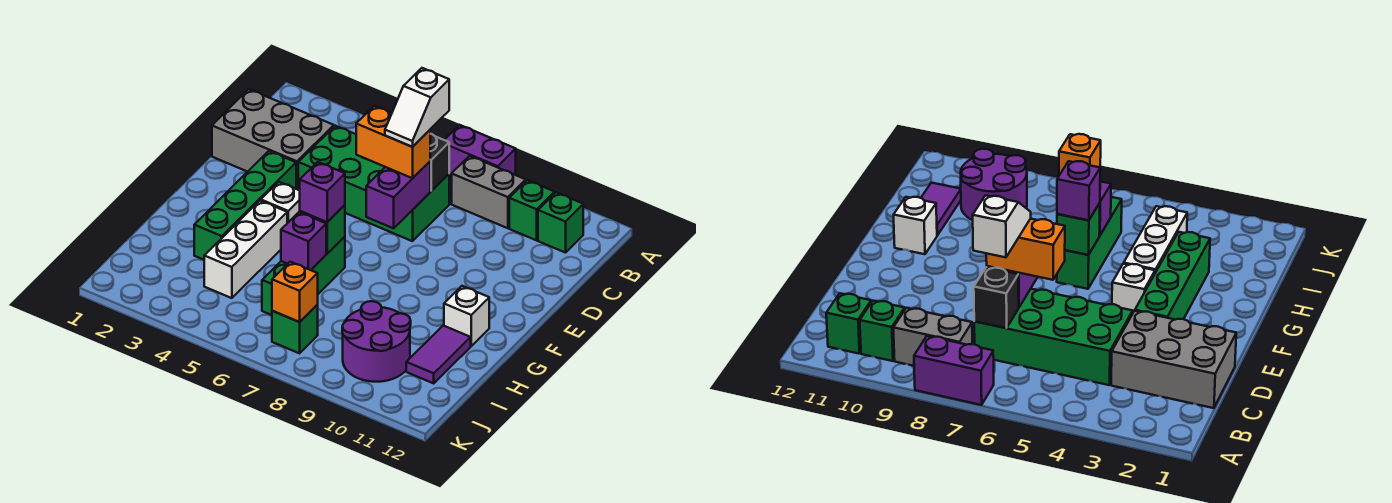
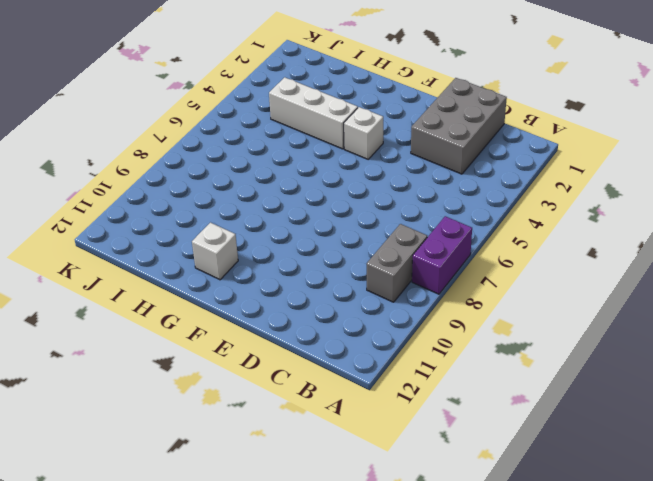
none -> green brick B10 level 1
none -> green brick B11 level 1
none -> green brick C4:D7 level 1

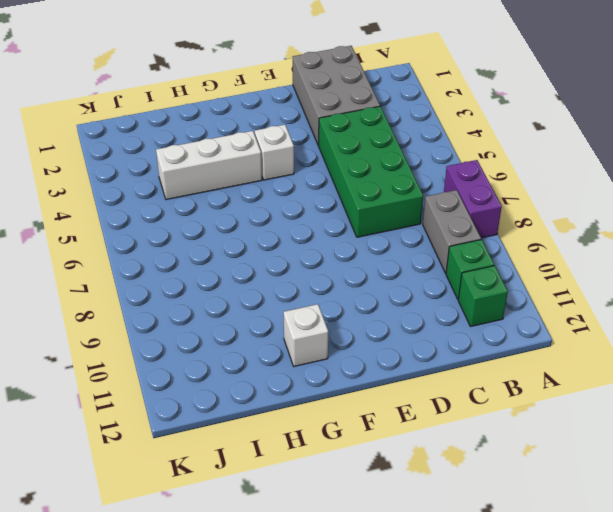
none -> green brick E3:H3 level 1
none -> green brick G6:I6 level 1
none -> purple tile H11:I11 level 1

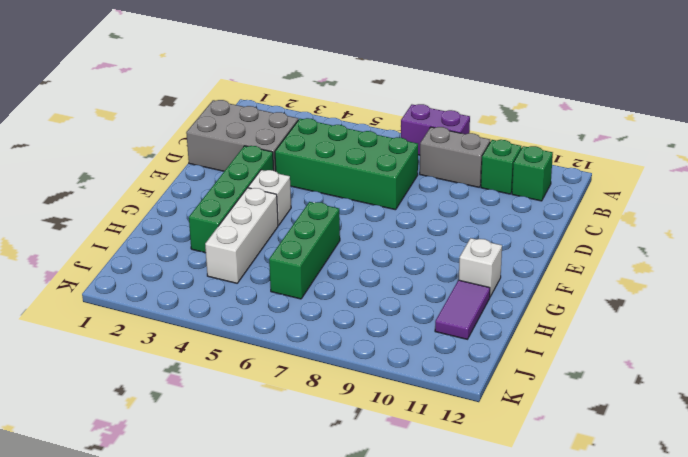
none -> purple round brick I9:J10 level 1
none -> green brick J7 level 1
none -> black brick C7 level 2

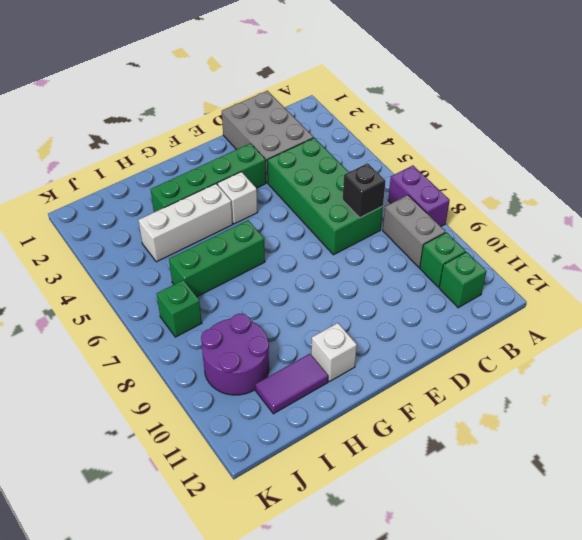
none -> purple brick D7:E7 level 2
none -> green brick G6 level 2
none -> purple brick H6 level 2

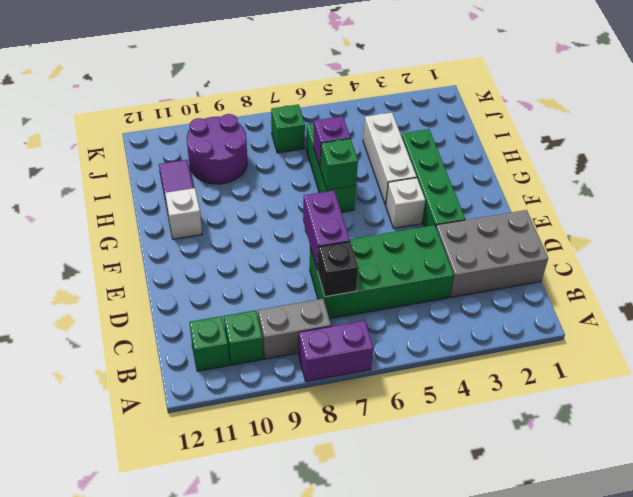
none -> orange brick J7 level 2
none -> orange brick D6:D7 level 3
none -> purple brick G6 level 3

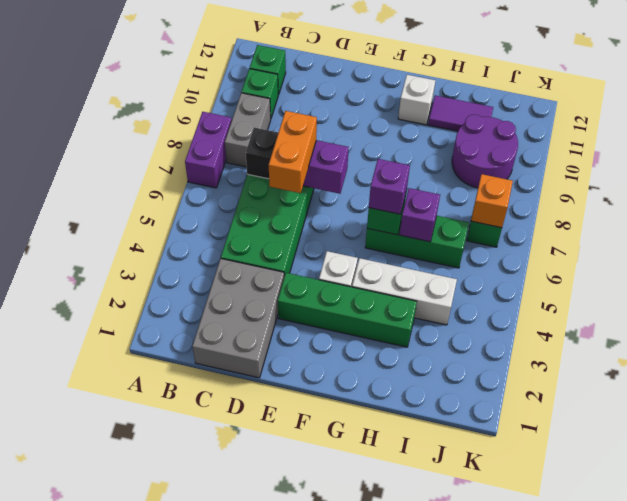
none -> white slope C7:D7 level 4 top C

